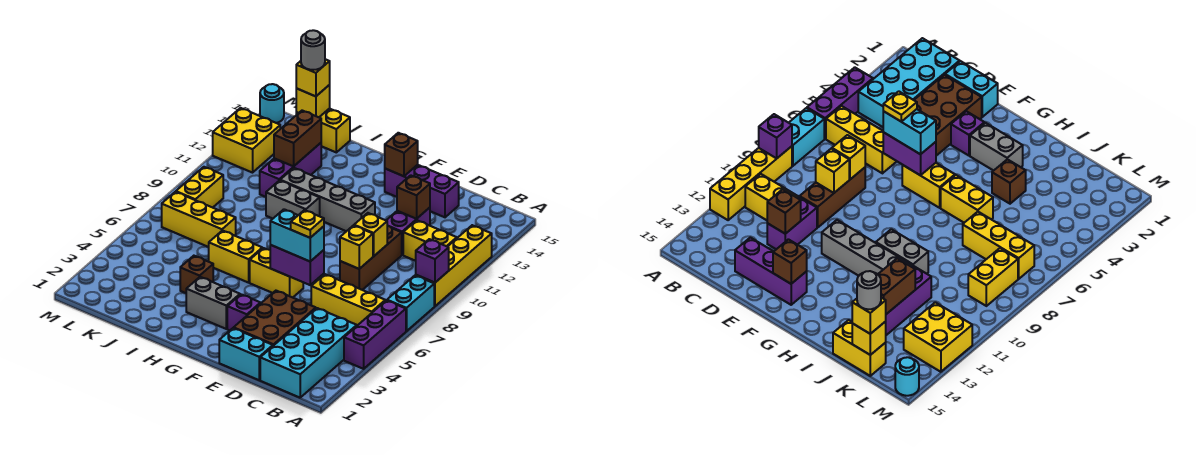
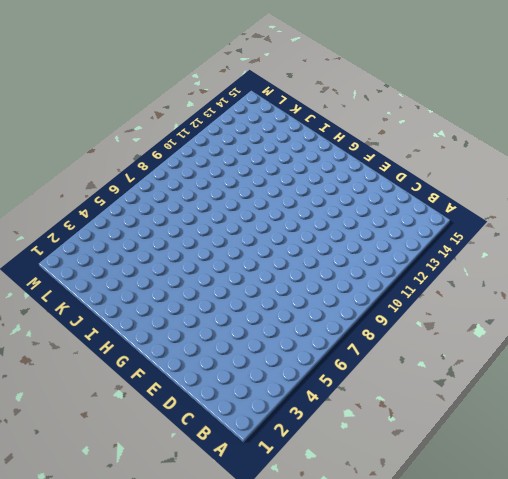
none -> purple brick A4:A6 level 1
none -> cyan brick A7:A8 level 1
none -> yellow brick A9:A12 level 1
none -> cyan brick B1:C4 level 1

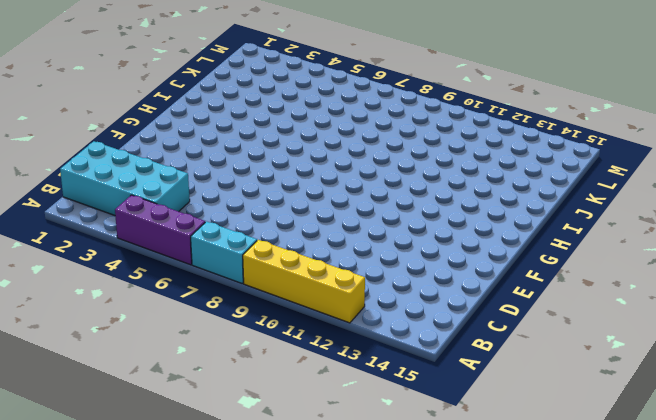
none -> yellow brick B6:D6 level 1
none -> yellow brick B11:C11 level 1
none -> cyan brick D1:E1 level 1
none -> brown brick D2:E4 level 1

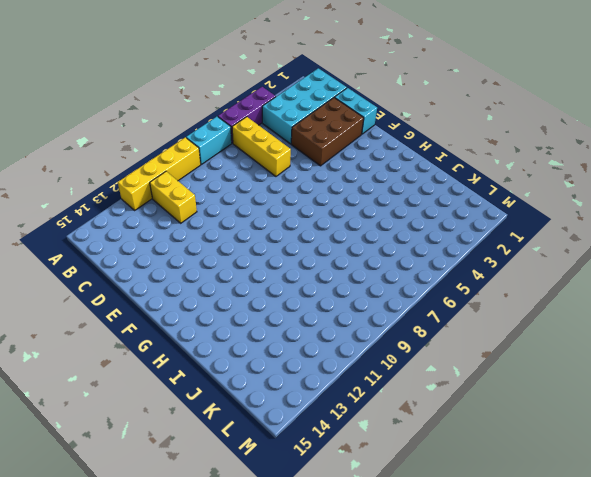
none -> brown brick D8:D10 level 1
none -> purple brick D11:D12 level 1
none -> purple brick D14:F14 level 1
none -> purple brick F3 level 1

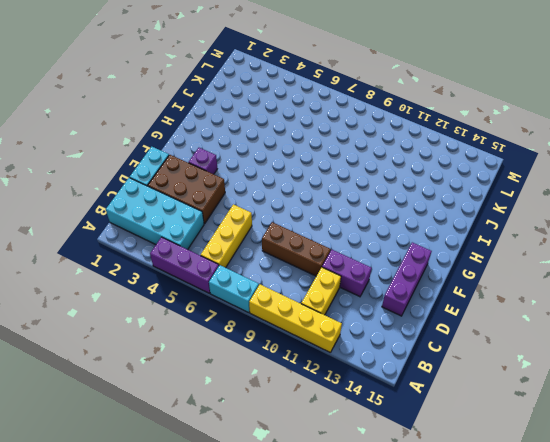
none -> yellow brick F6:G6 level 1
none -> grey brick F11:I11 level 1
none -> grey brick G3:H3 level 1
none -> yellow brick H6:I6 level 1

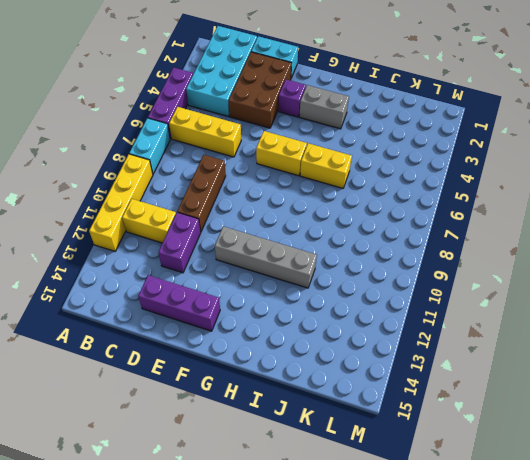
none -> grey brick H10:I10 level 1
none -> brown brick I4 level 1
none -> yellow brick J7:L7 level 1
none -> purple brick J11:J13 level 1

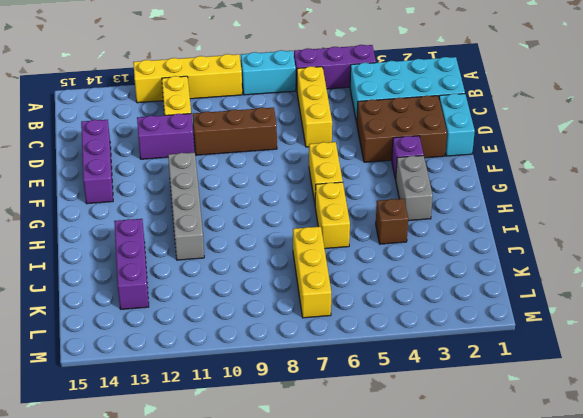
purple brick I13:K13 level 1 -> purple brick J11:J13 level 1
none -> grey brick H10:I10 level 1
none -> yellow brick J15:K15 level 1
none -> yellow brick L8:L9 level 1
none -> yellow brick L12:M13 level 1

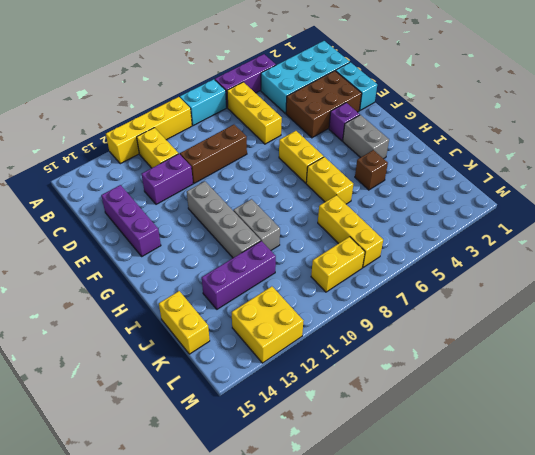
none -> cyan round brick M15 level 1
none -> purple brick A9 level 2
none -> yellow brick D8 level 2
none -> yellow brick D9 level 2

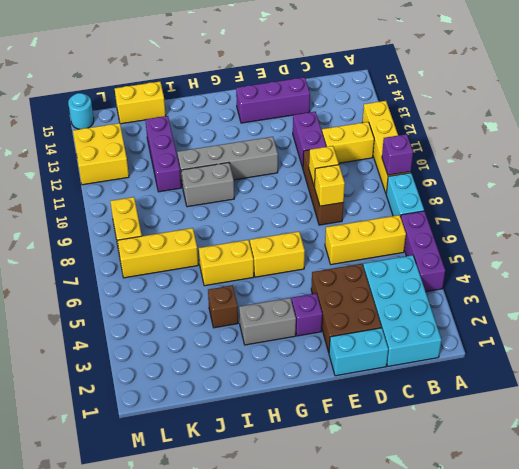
none -> brown brick D12 level 2
none -> purple brick E6:F6 level 2
none -> brown brick F14 level 2
none -> brown brick J12:J13 level 2

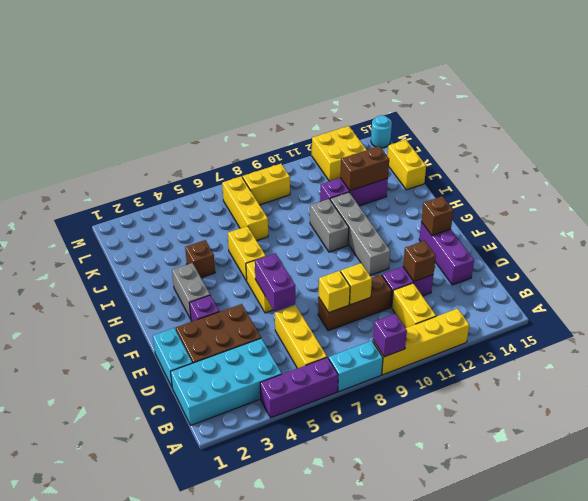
none -> yellow brick K15 level 2
none -> cyan brick E6:F6 level 3
none -> yellow brick K15 level 3
none -> yellow plate E6 level 4

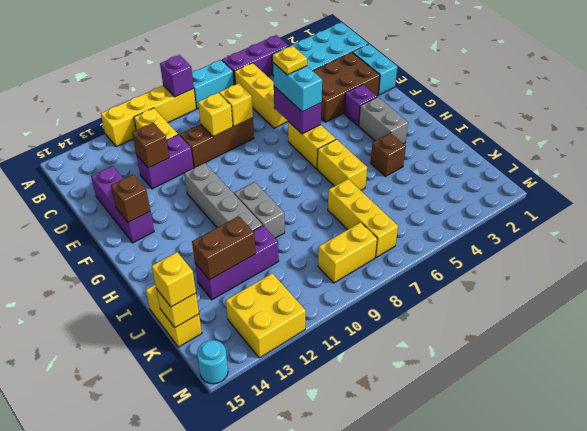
none -> grey round brick K15 level 4

